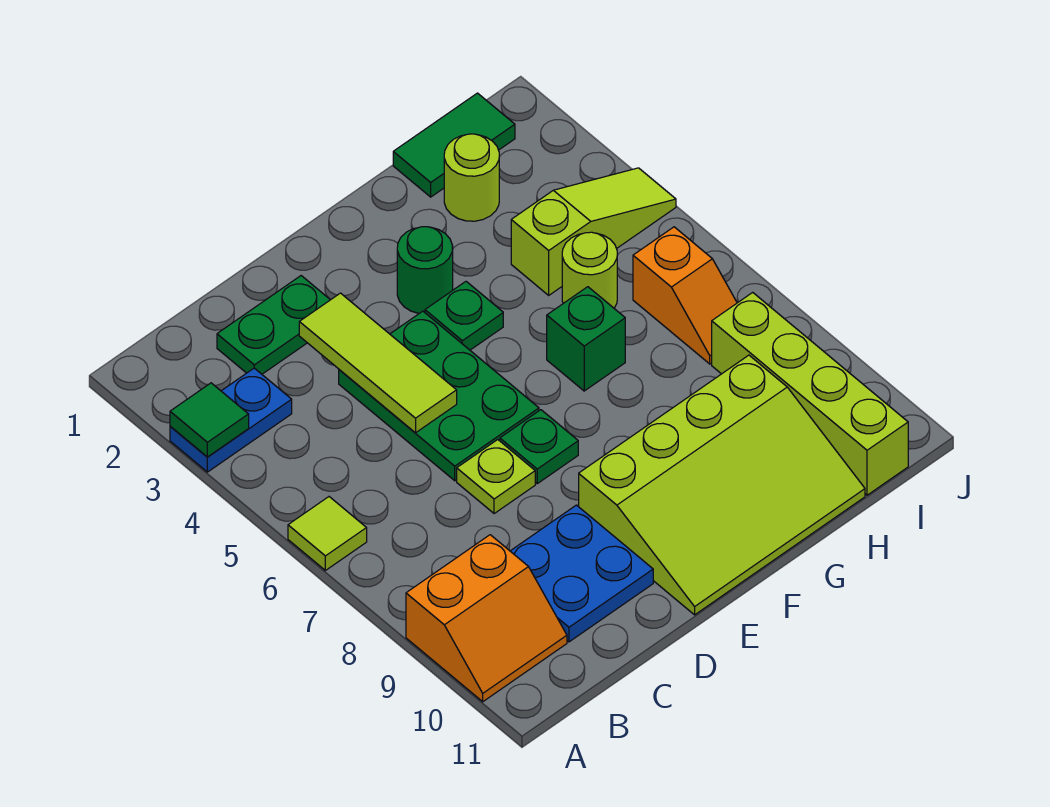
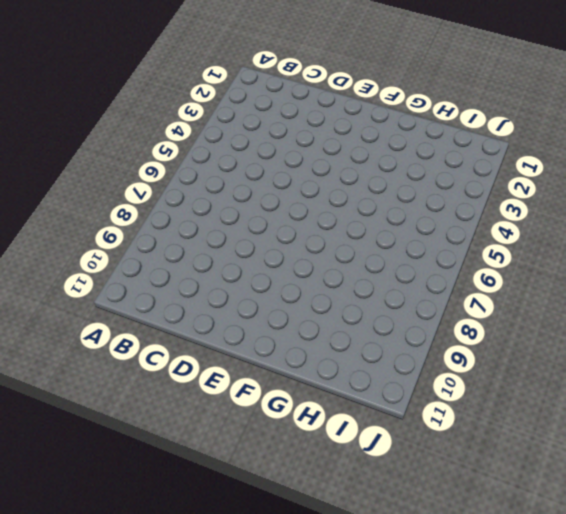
none -> blue plate A3:B3 level 1
none -> lime tile A6 level 1
none -> orange slope A9:B10 level 1 top 9

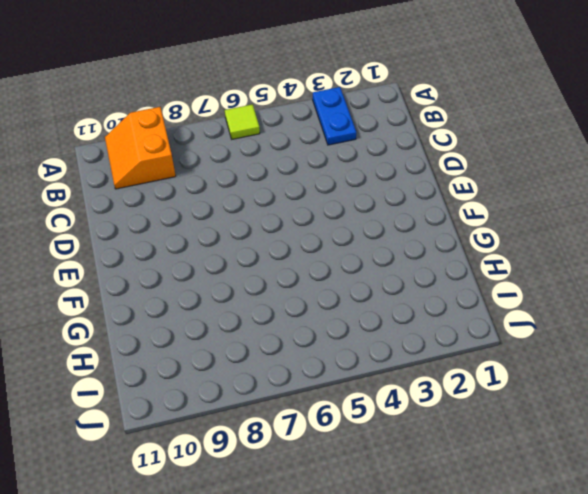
none -> green plate C2:D2 level 1
none -> blue plate C9:D10 level 1
none -> green plate D4:E6 level 1

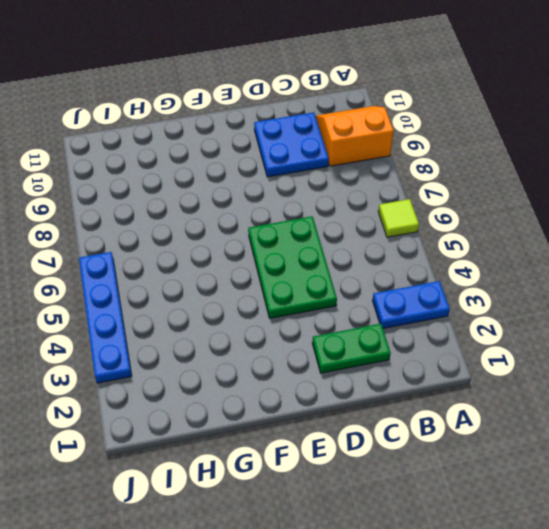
blue plate J3:J6 level 1 -> lime slope H4:J4 level 1 top H
none -> lime plate D7 level 1
none -> green plate E7 level 1
none -> lime slope E9:H11 level 1 top 9

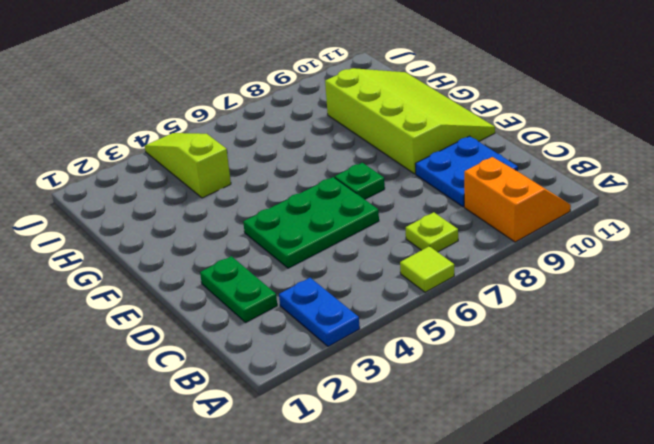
lime plate B7 level 1 -> lime plate D7 level 1
none -> green round brick F3 level 1
none -> green plate F4 level 1
none -> green brick G6 level 1

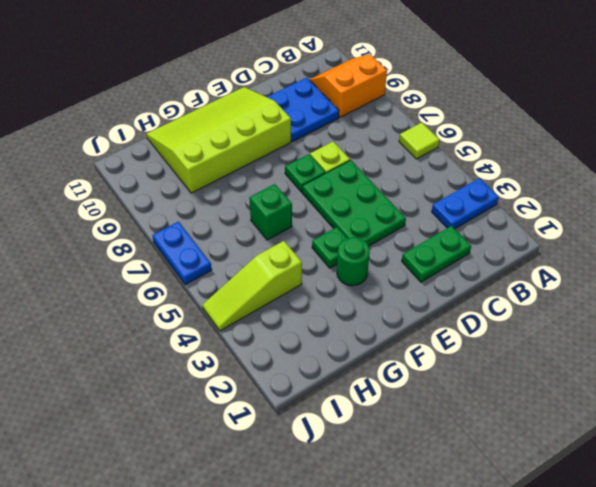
blue plate J6:J7 level 1 -> none
none -> green tile H1:I1 level 1
none -> lime round brick H2 level 1
none -> lime round brick H5 level 1

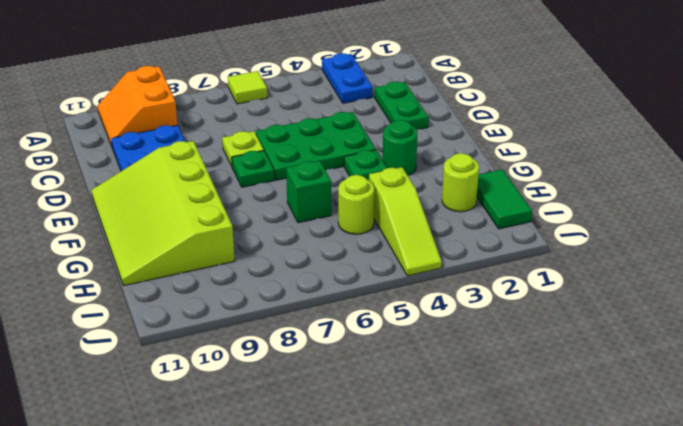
none -> orange slope I6:I7 level 1 top 6
none -> lime brick I8:I11 level 1
none -> green tile A3 level 2

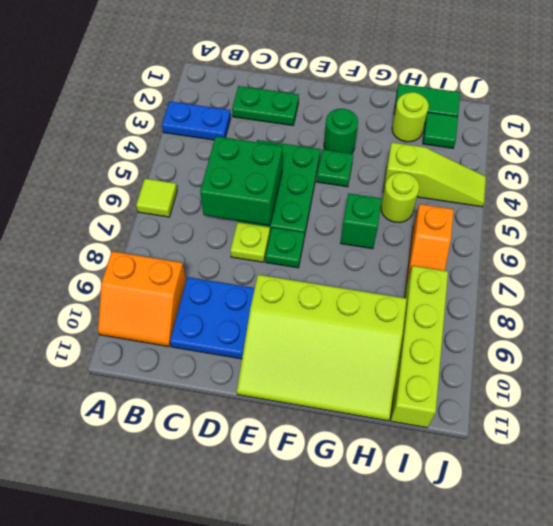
green brick C5:D6 level 2 -> lime tile D3:D5 level 2
green tile I2 level 1 -> green tile A3 level 2

